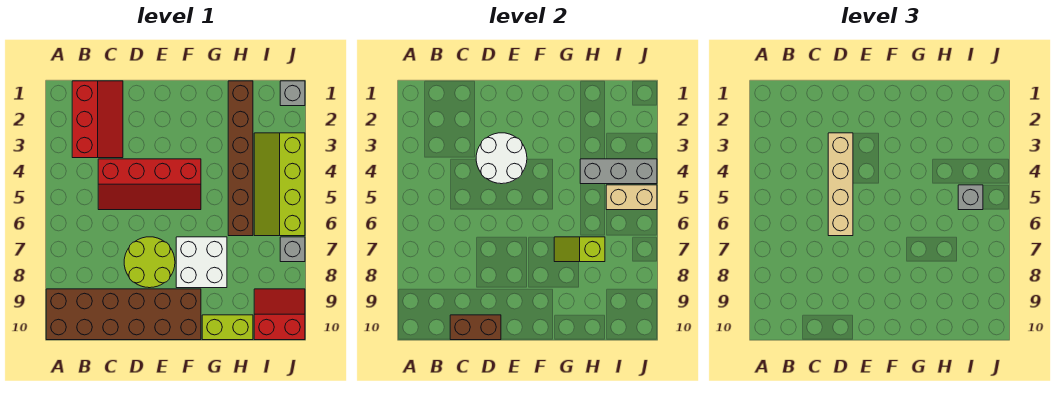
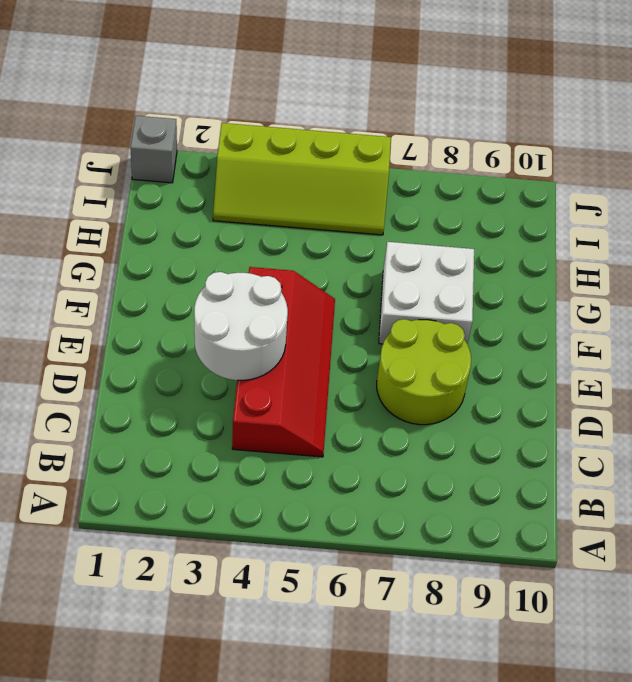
none -> brown brick A9:F10 level 1
none -> red slope B1:C3 level 1 top B
none -> lime brick G10:H10 level 1

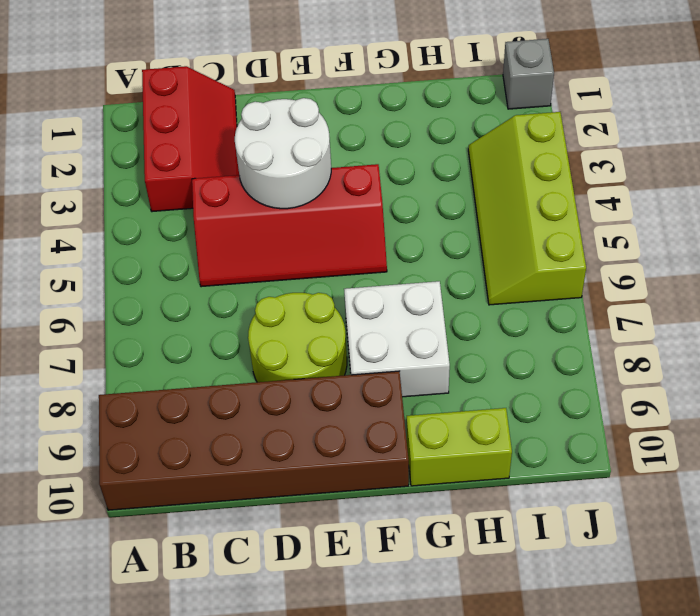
none -> brown brick H1:H6 level 1
none -> red slope I9:J10 level 1 top 10
none -> grey brick J7 level 1

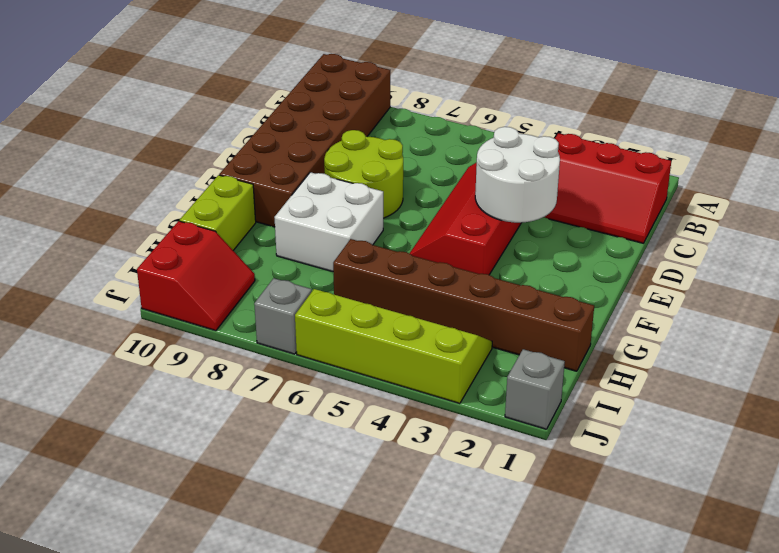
none -> brown brick C10:D10 level 2
none -> lime slope G7:H7 level 2 top H
none -> grey brick H4:J4 level 2

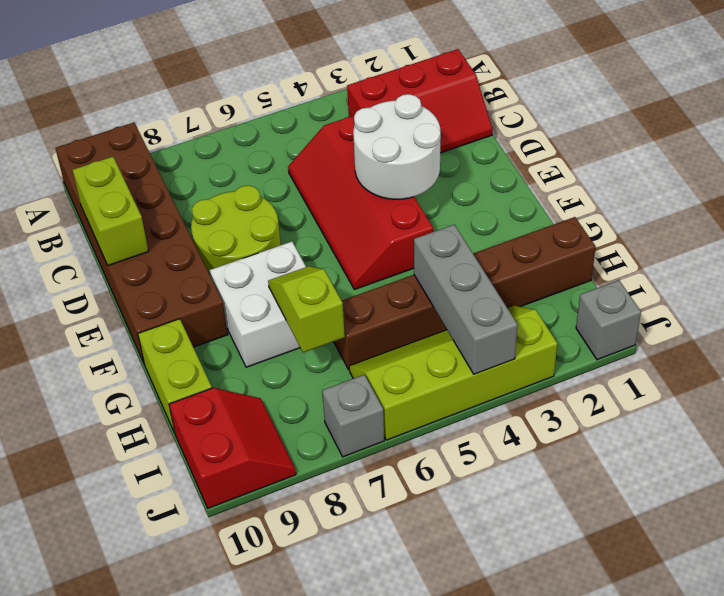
lime brick C10:D10 level 2 -> brown brick C10:D10 level 2
none -> tan brick I5:J5 level 2
none -> tan brick D3:D6 level 3
none -> grey brick I5 level 3

